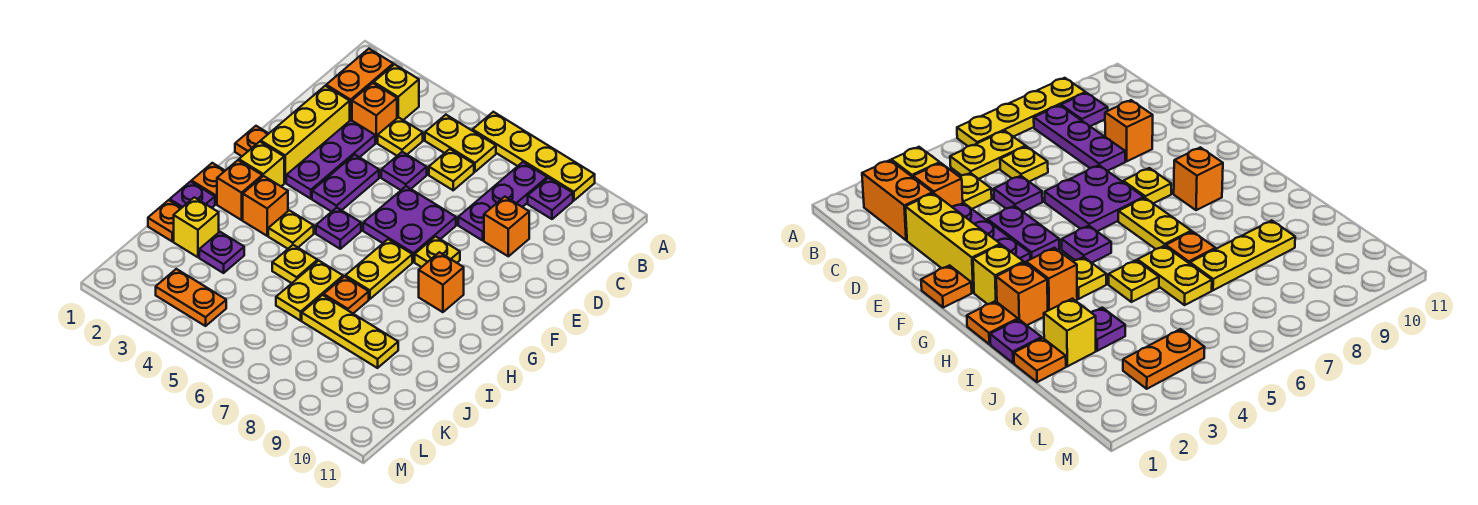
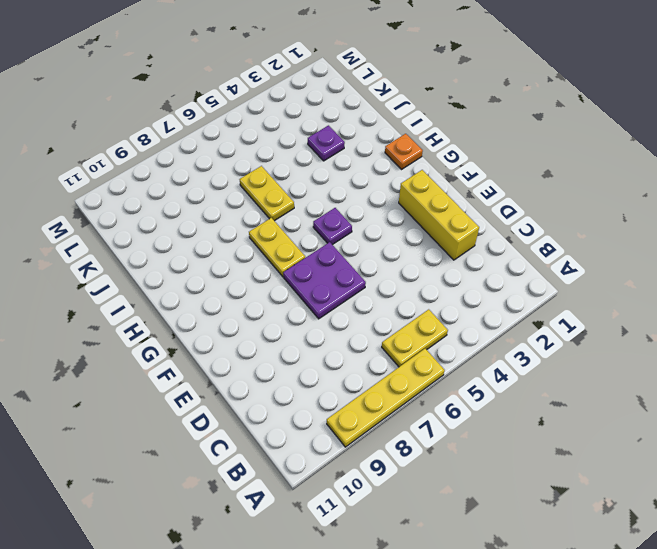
none -> orange brick B2:C2 level 1
none -> yellow brick B3 level 1
none -> purple plate B8:D8 level 1
none -> purple plate B9 level 1

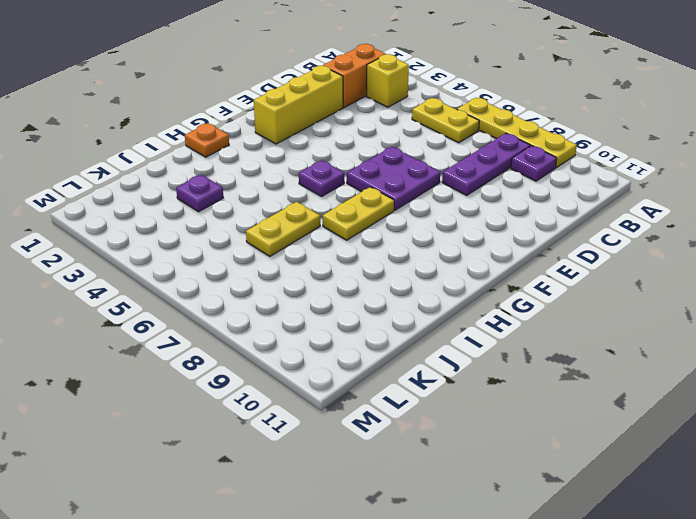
none -> orange brick C3 level 1
none -> yellow plate C4 level 1
none -> yellow plate C6 level 1
none -> purple plate D3:F3 level 1

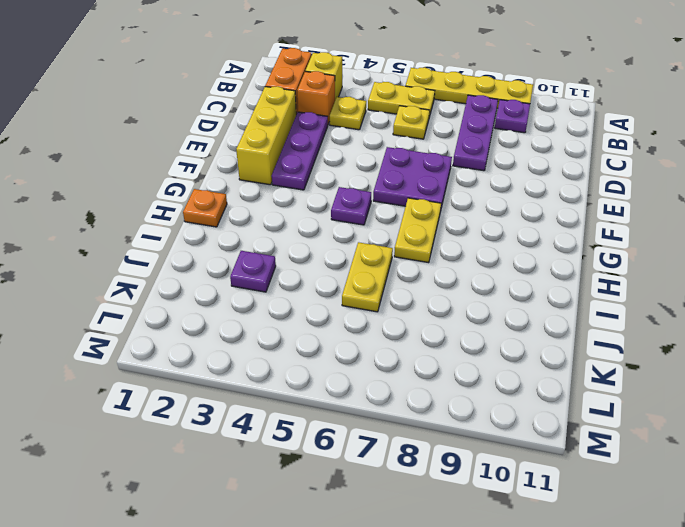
none -> purple plate D5 level 1
none -> orange brick D9 level 1
none -> purple plate E4:F4 level 1
none -> orange plate F1 level 1

